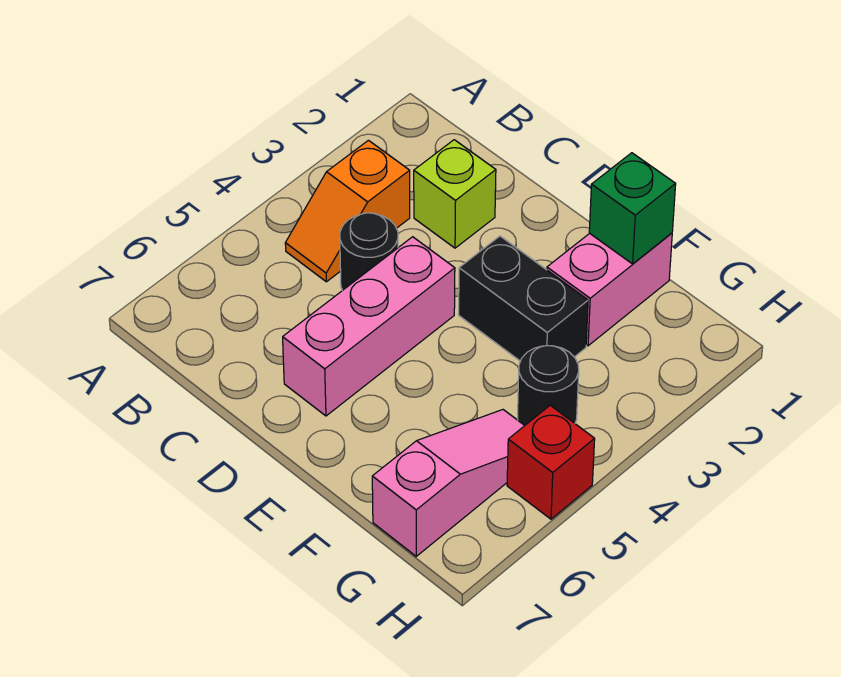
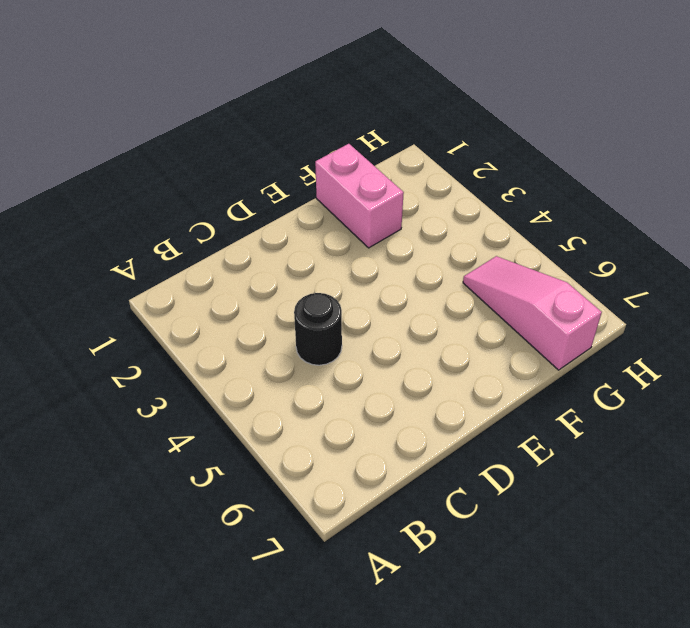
none -> orange slope B3:B4 level 1 top 3
none -> lime brick C2 level 1

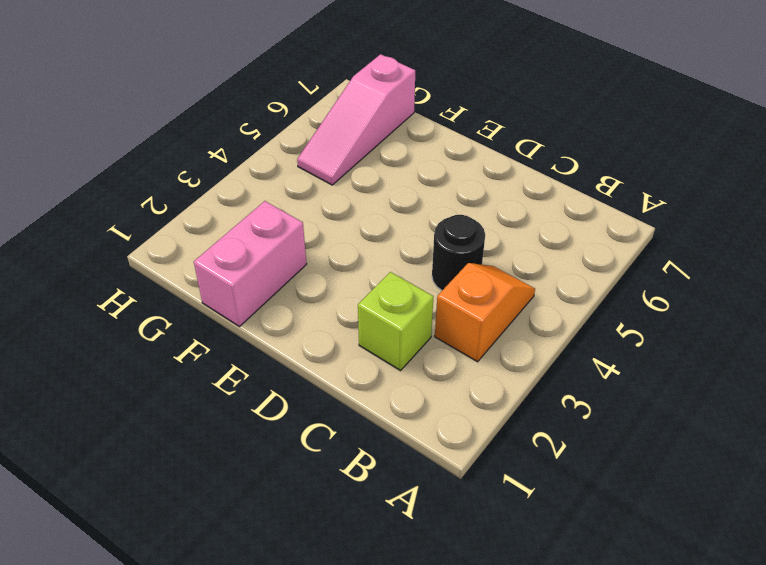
none -> pink brick D4:D6 level 1
none -> black brick E3:F3 level 1

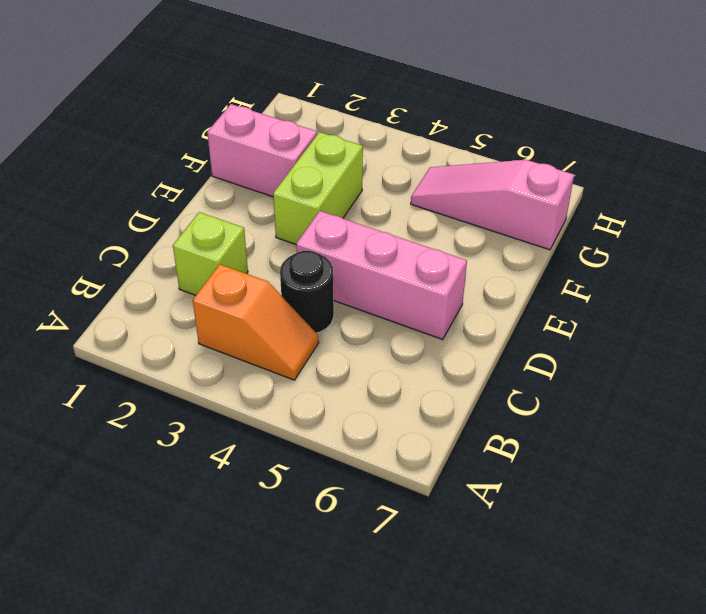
lime brick E3:F3 level 1 -> black brick E3:F3 level 1
none -> black round brick G4 level 1
none -> red brick H5 level 1

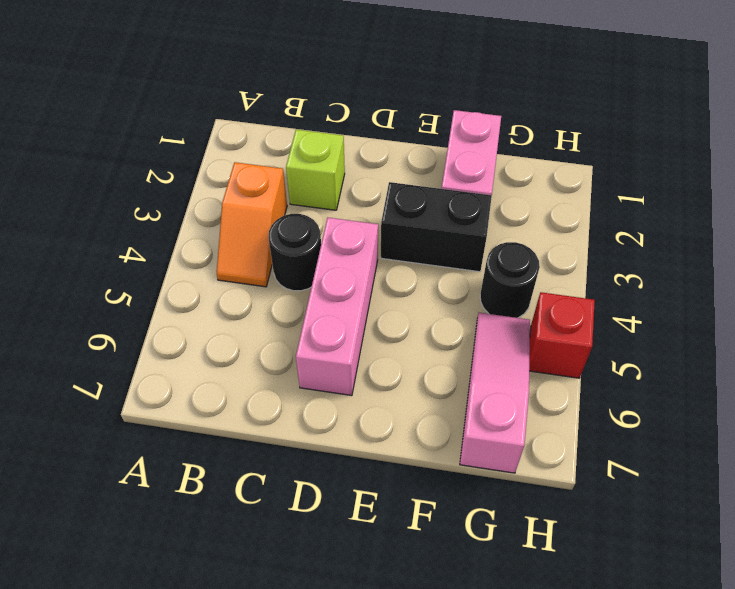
none -> green brick F1 level 2

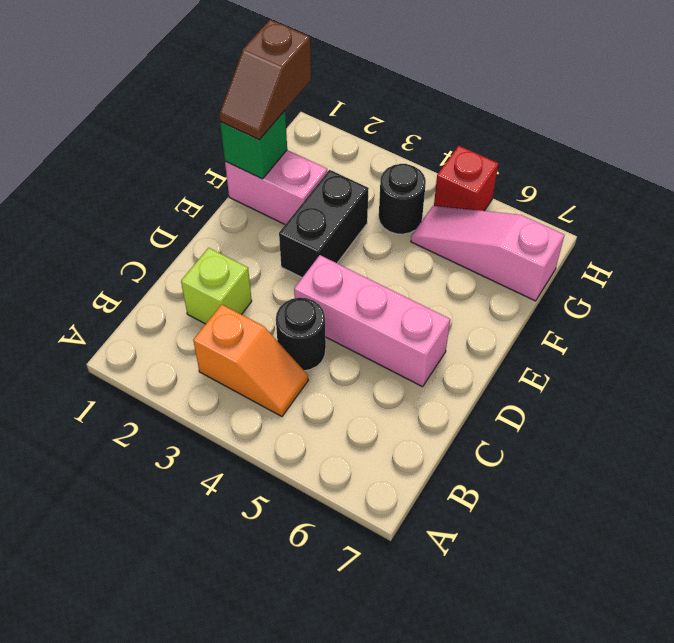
brown slope F1:G1 level 3 top G -> none

